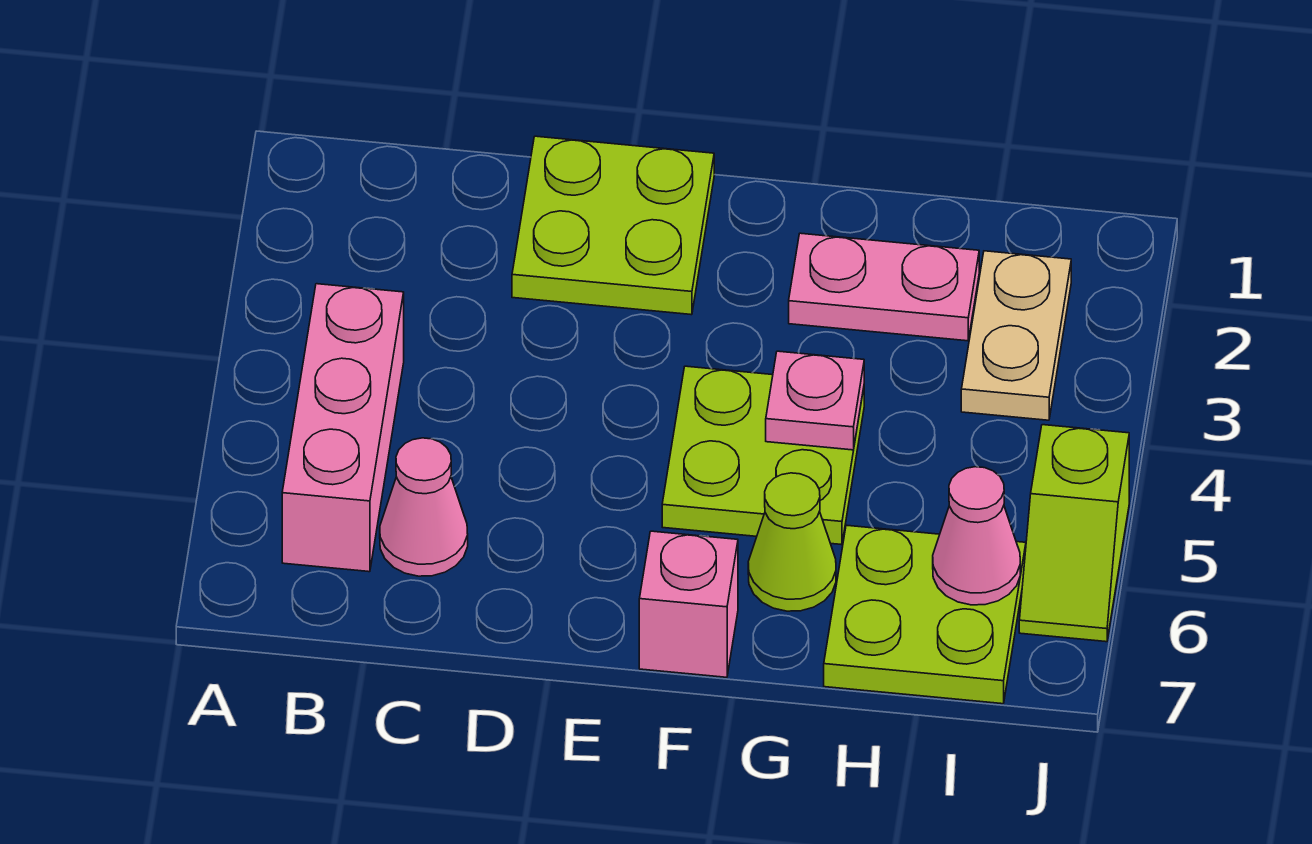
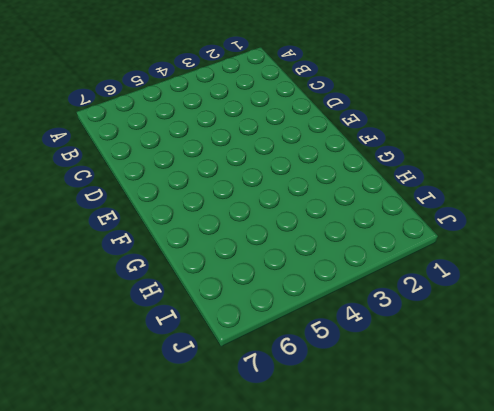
none -> pink brick B4:B6 level 1
none -> pink cone C6 level 1
none -> lime plate D1:E2 level 1

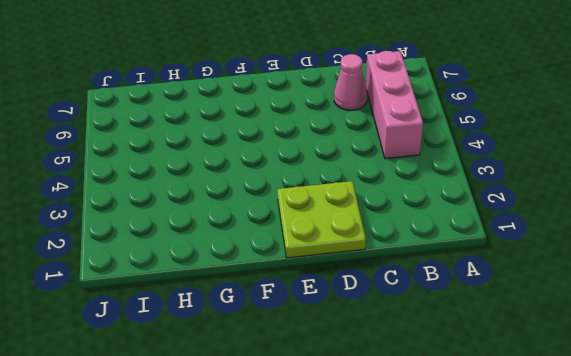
none -> lime plate F4:G5 level 1
none -> pink brick F7 level 1
none -> pink plate G2:H2 level 1

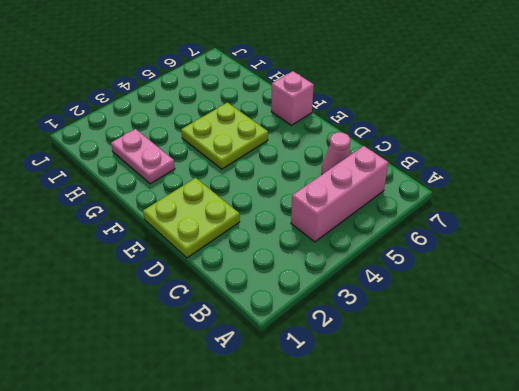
none -> lime cone G6 level 1
none -> lime plate H6:I7 level 1
none -> tan plate I2:I3 level 1

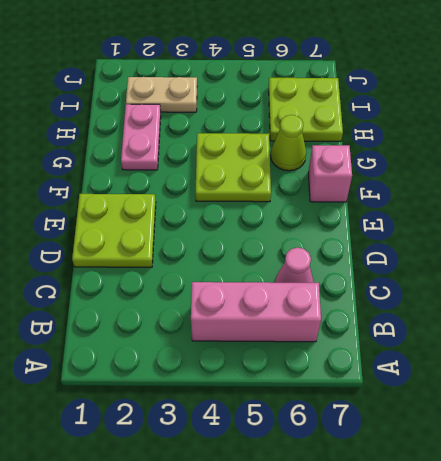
none -> lime slope J5:J6 level 1 top 5
none -> pink plate G4 level 2
none -> pink cone I6 level 2

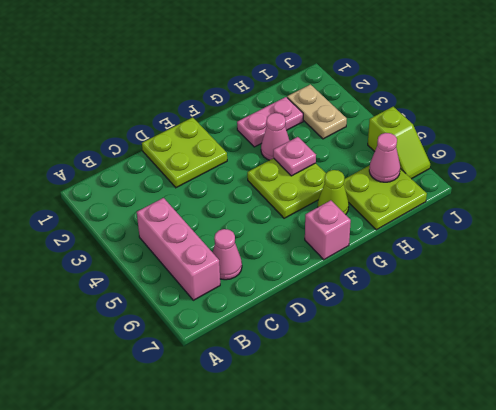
pink cone G3 level 1 -> none

